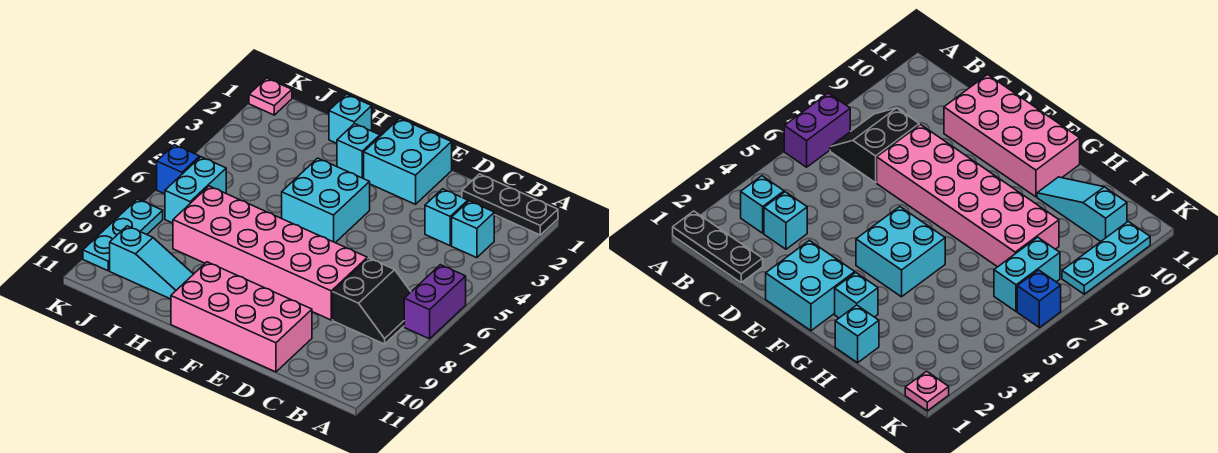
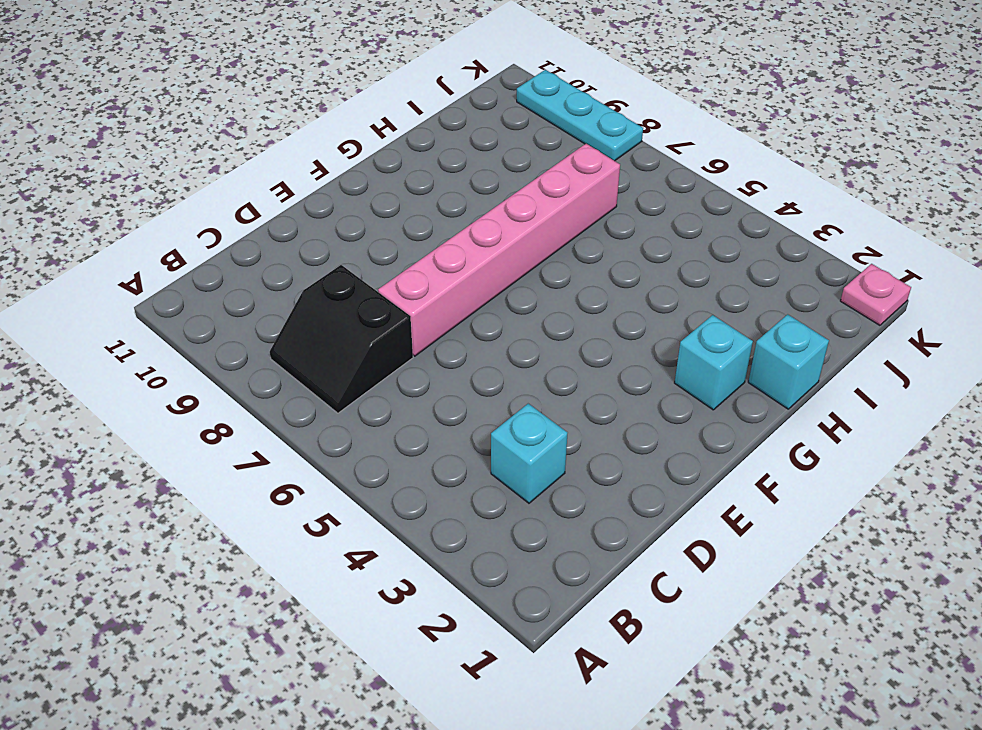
pink brick D7:I7 level 1 -> pink brick D7:I8 level 1
none -> black plate A1:C1 level 1
none -> purple brick A6:A7 level 1
none -> cyan brick B3 level 1

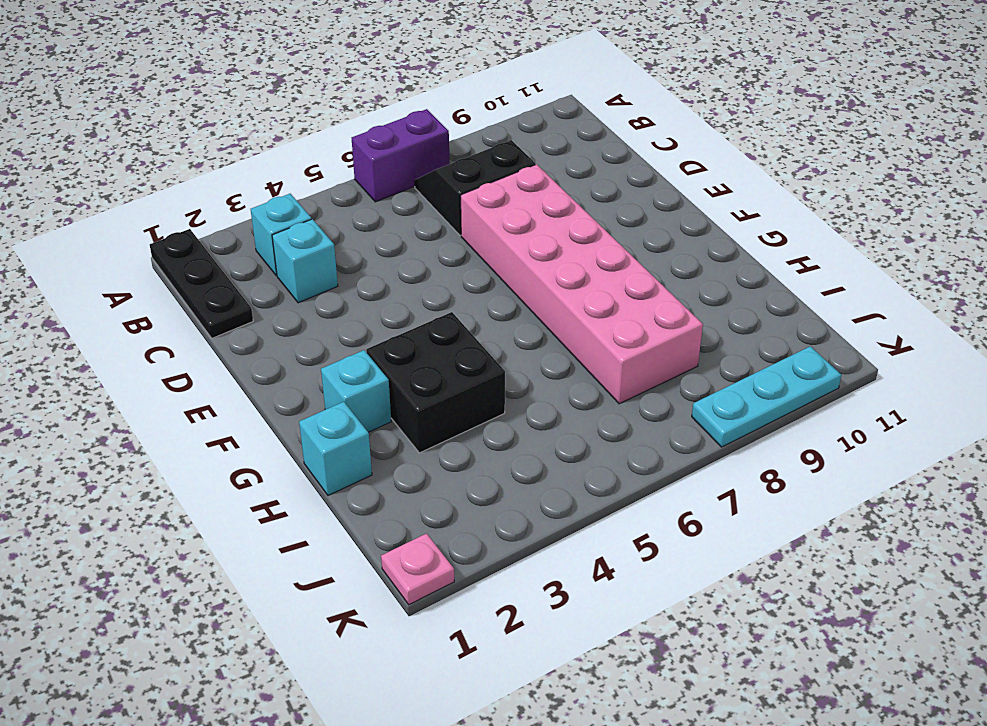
black brick G3:H4 level 1 -> cyan brick F4:G5 level 1
none -> pink brick D10:G11 level 1
none -> cyan brick E1:F2 level 1
none -> cyan slope H10:J10 level 1 top J

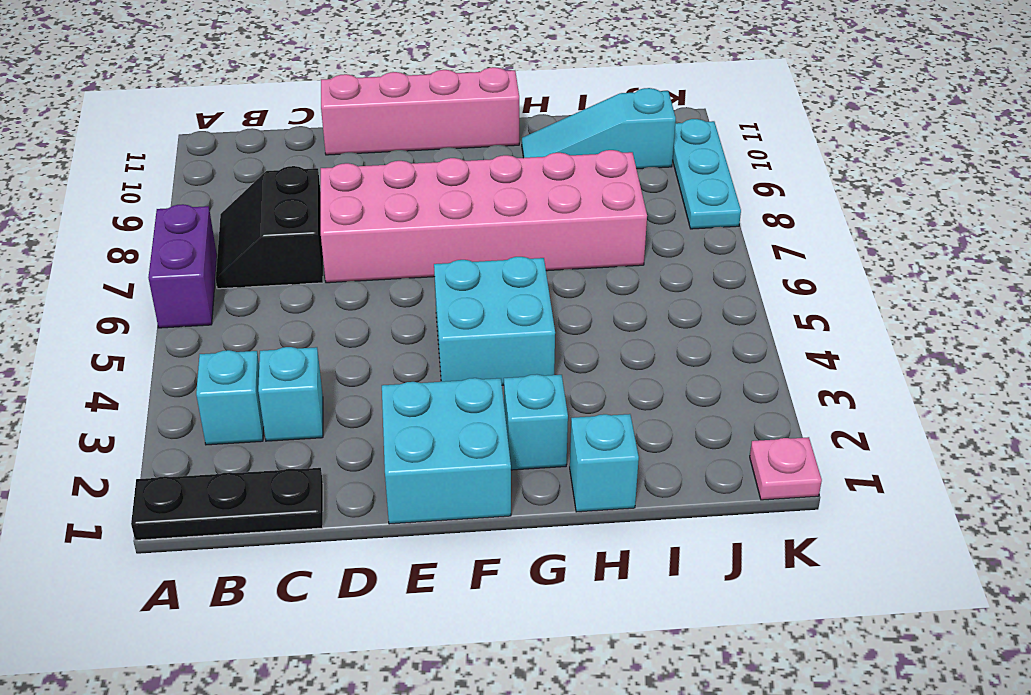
pink brick D11:G11 level 1 -> pink brick D10:G11 level 1
none -> cyan brick J6:J7 level 1
none -> blue brick K6 level 1

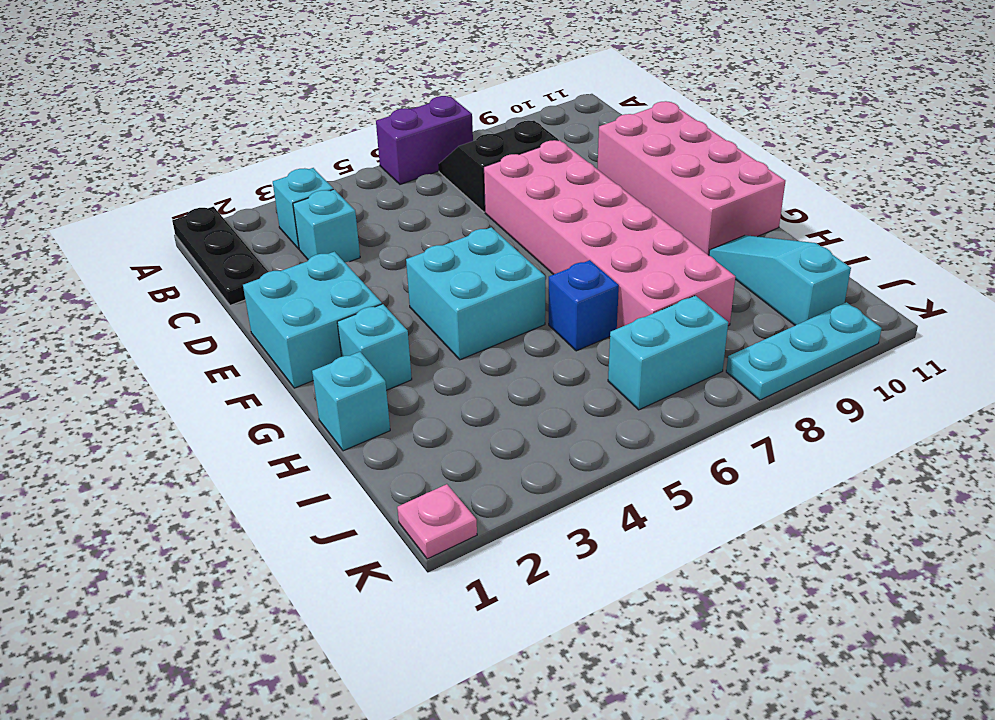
blue brick H6 level 1 -> blue brick K6 level 1

